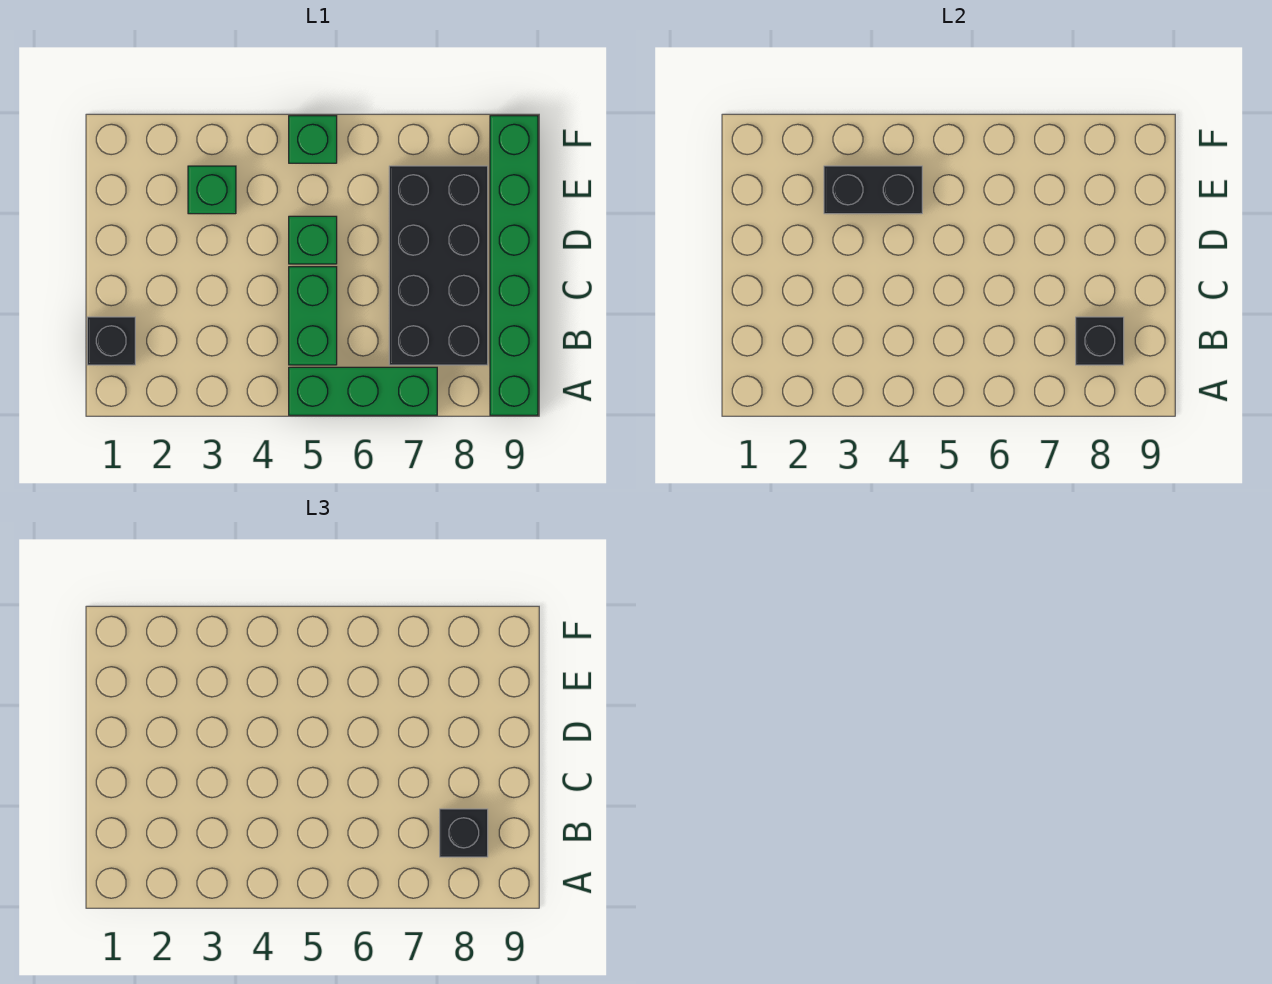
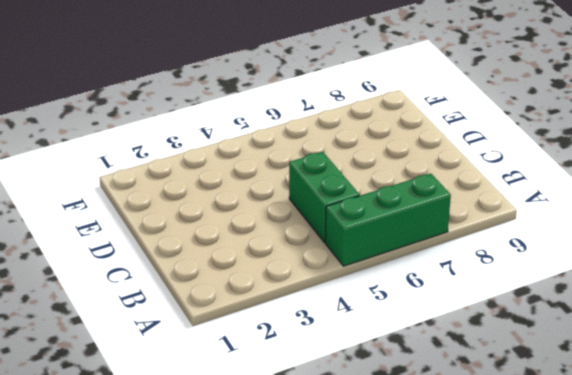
none -> green brick A9:F9 level 1
none -> black brick B1 level 1

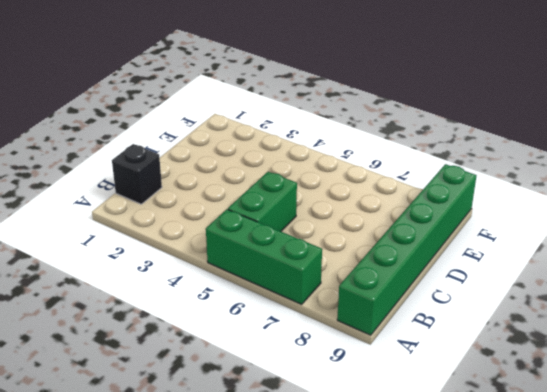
none -> black brick B7:E8 level 1
none -> green brick D5 level 1

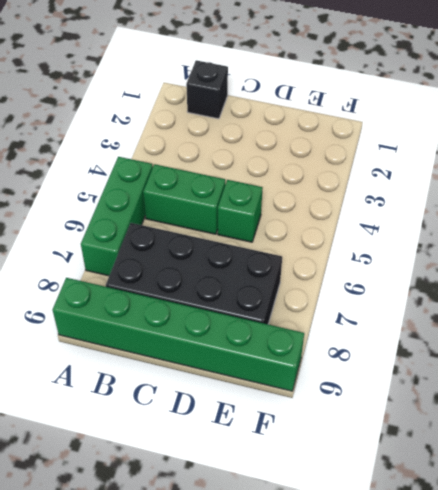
none -> green brick E3 level 1
none -> green brick F5 level 1

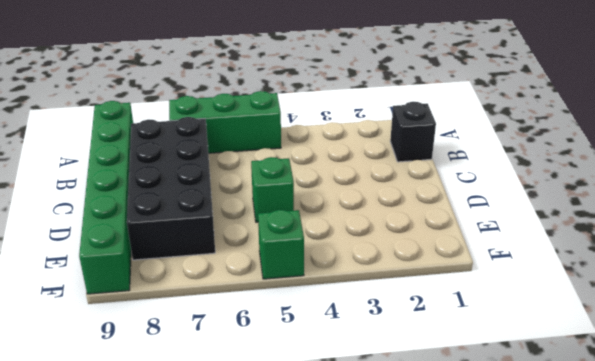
none -> green brick B5:C5 level 1
none -> green brick E3 level 1

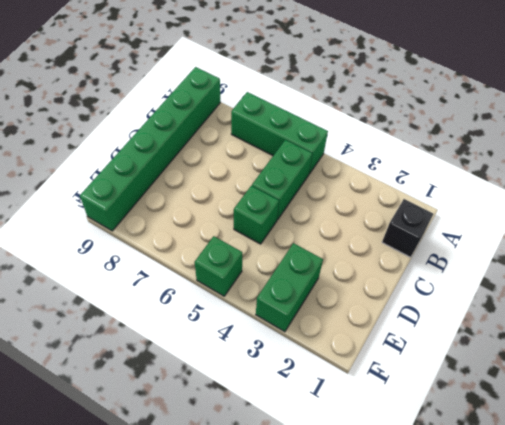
green brick E3:F3 level 1 -> green brick E3 level 1
none -> black brick B7:E8 level 1
none -> black brick B8 level 2

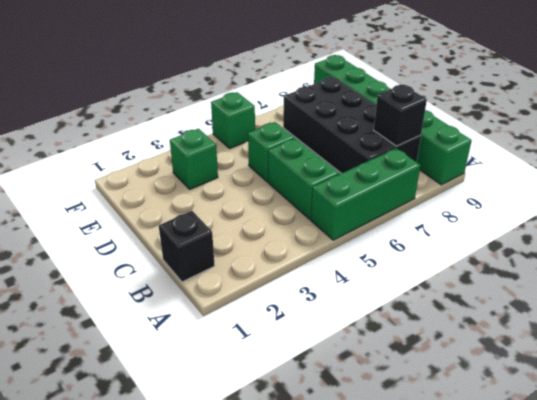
none -> black brick E3:E4 level 2
none -> black brick B8 level 3

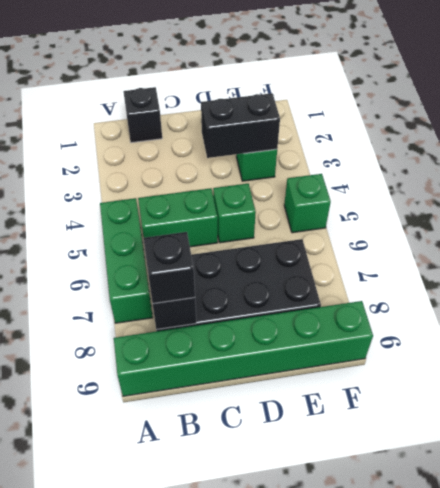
black brick D3:E3 level 2 -> black brick E3:E4 level 2

